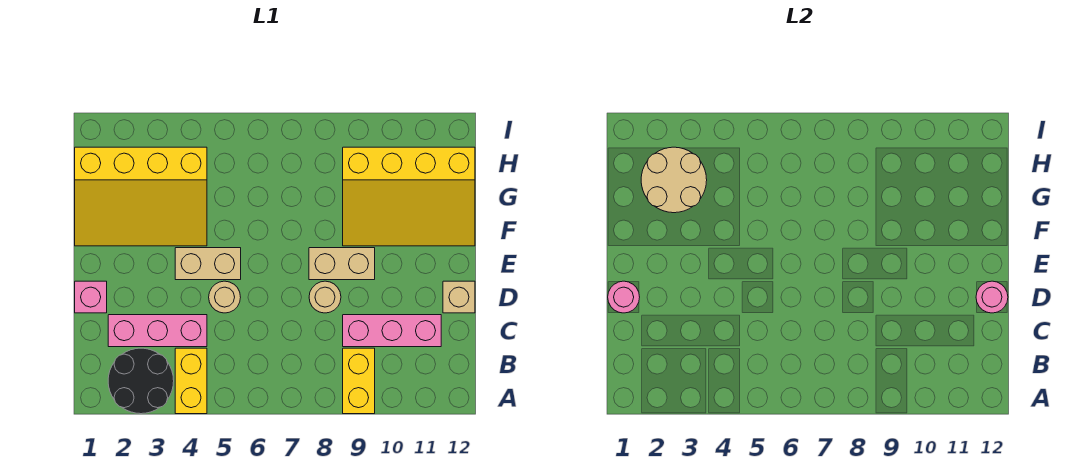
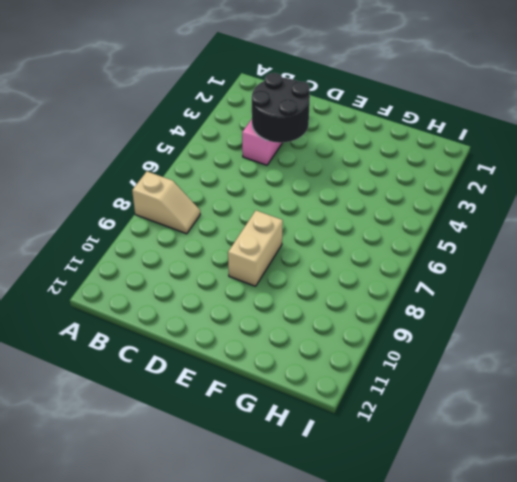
tan slope A8:B8 level 1 top A -> none
black round brick C3:D4 level 2 -> black round brick A2:B3 level 1
none -> yellow brick A4:B4 level 1
none -> yellow brick A9:B9 level 1
none -> pink brick C9:C11 level 1

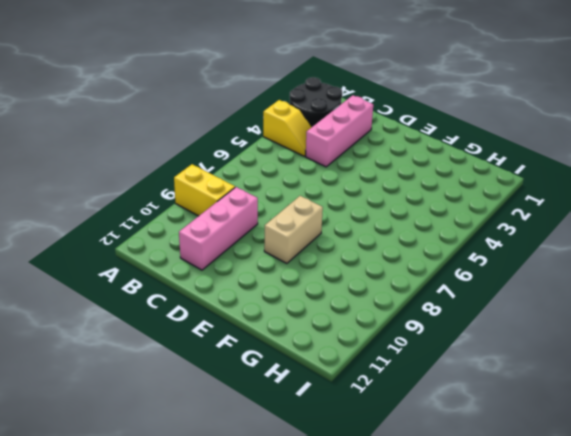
yellow slope A4:B4 level 1 top A -> yellow brick A4:B4 level 1
none -> pink brick D1 level 1
none -> tan round brick D5 level 1
none -> tan round brick D8 level 1

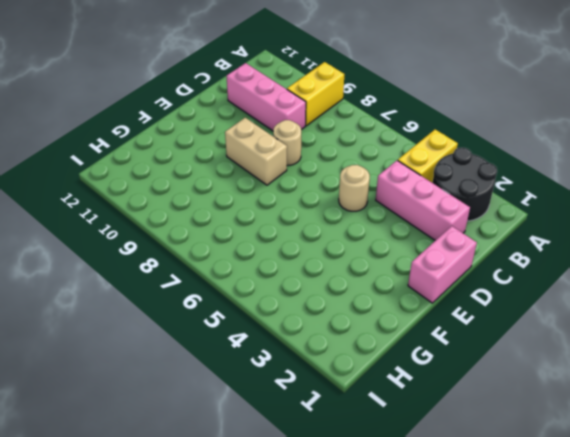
pink brick D1:E1 level 1 -> pink brick D1 level 1
none -> tan brick D12 level 1
none -> tan brick E4:E5 level 1
none -> yellow slope F1:H4 level 1 top H

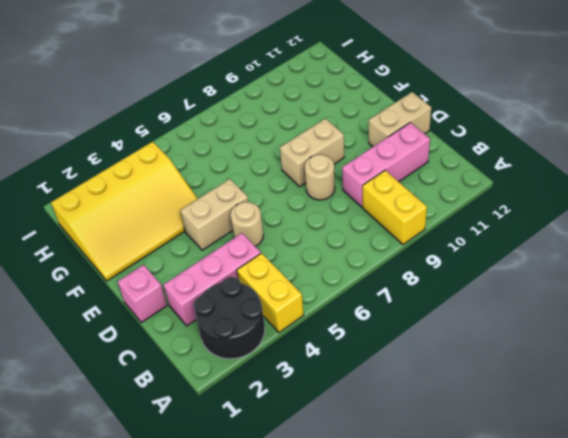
tan brick D11:D12 level 1 -> tan brick D12 level 1
none -> yellow slope F9:H12 level 1 top H
none -> pink round brick D1 level 2
none -> pink round brick D12 level 2

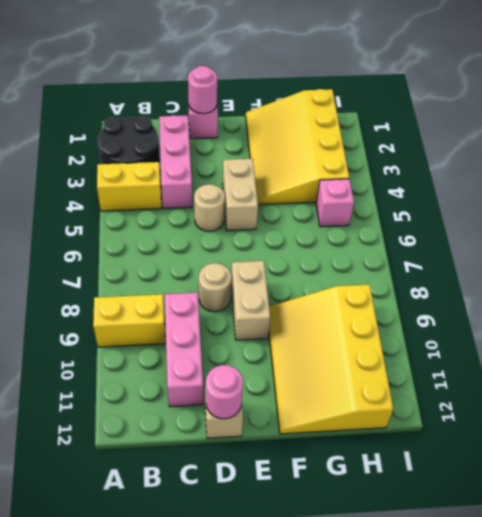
pink brick H5 level 1 -> none
none -> tan round brick G2:H3 level 2

